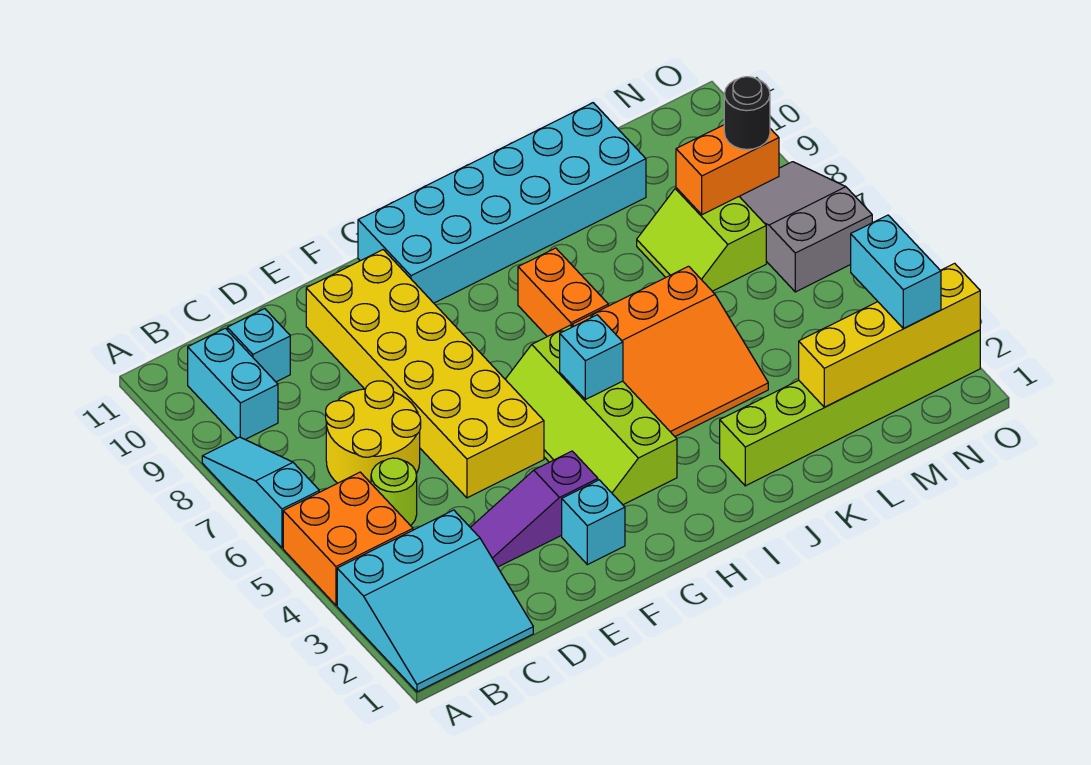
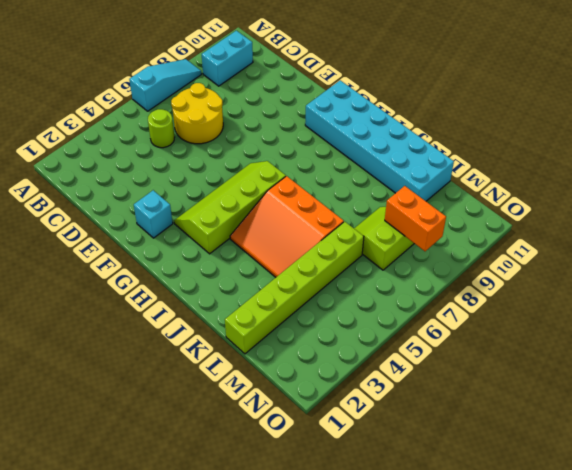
lime brick L1:L6 level 1 -> lime brick J2:O2 level 1
none -> cyan slope A1:C3 level 1 top 3
none -> orange brick A4:B5 level 1
none -> cyan brick C10 level 1

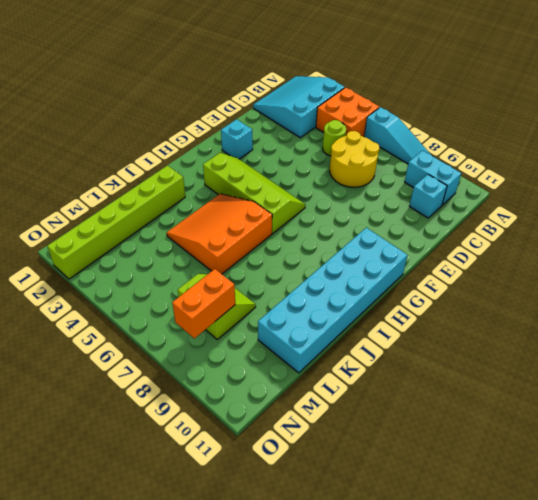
none -> purple slope D3:F3 level 1 top F
none -> yellow brick E5:F10 level 1
none -> orange brick I7:I8 level 1

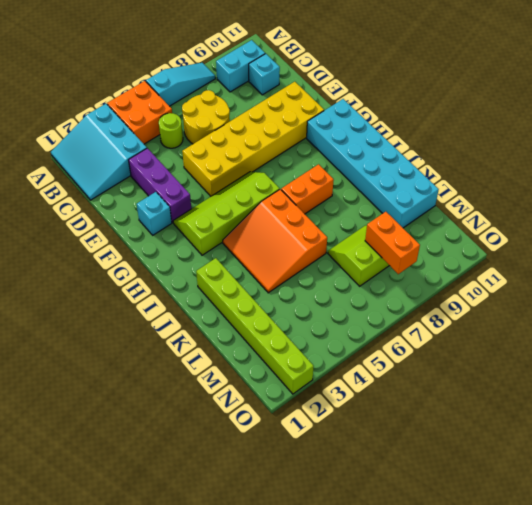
purple brick D3:F3 level 1 -> purple slope D3:F3 level 1 top F
none -> grey slope N6:O8 level 1 top 6
none -> cyan brick H5 level 2
none -> yellow brick L2:O2 level 2

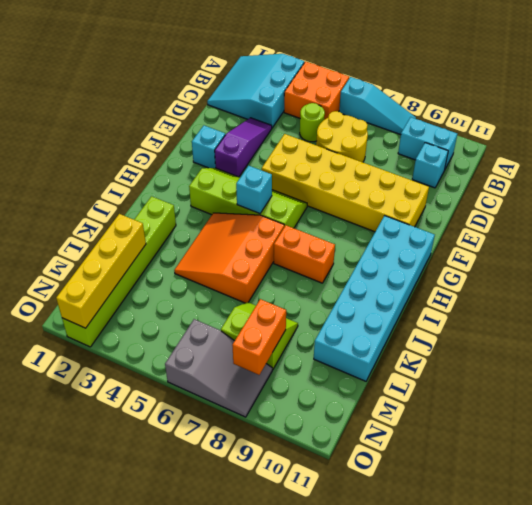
none -> cyan brick N2:N3 level 3
none -> black round brick N8 level 3

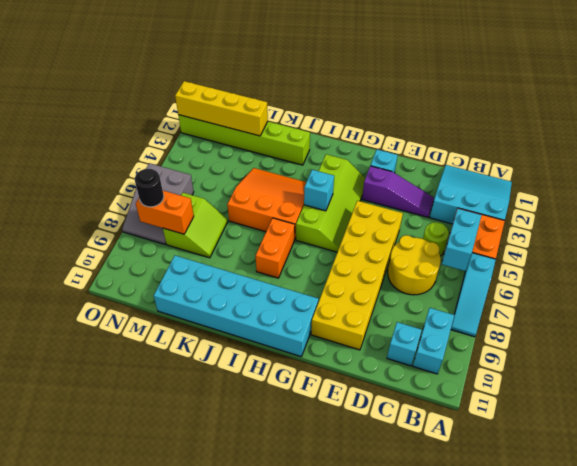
cyan brick B5:B6 level 2 -> cyan brick N2:N3 level 3

